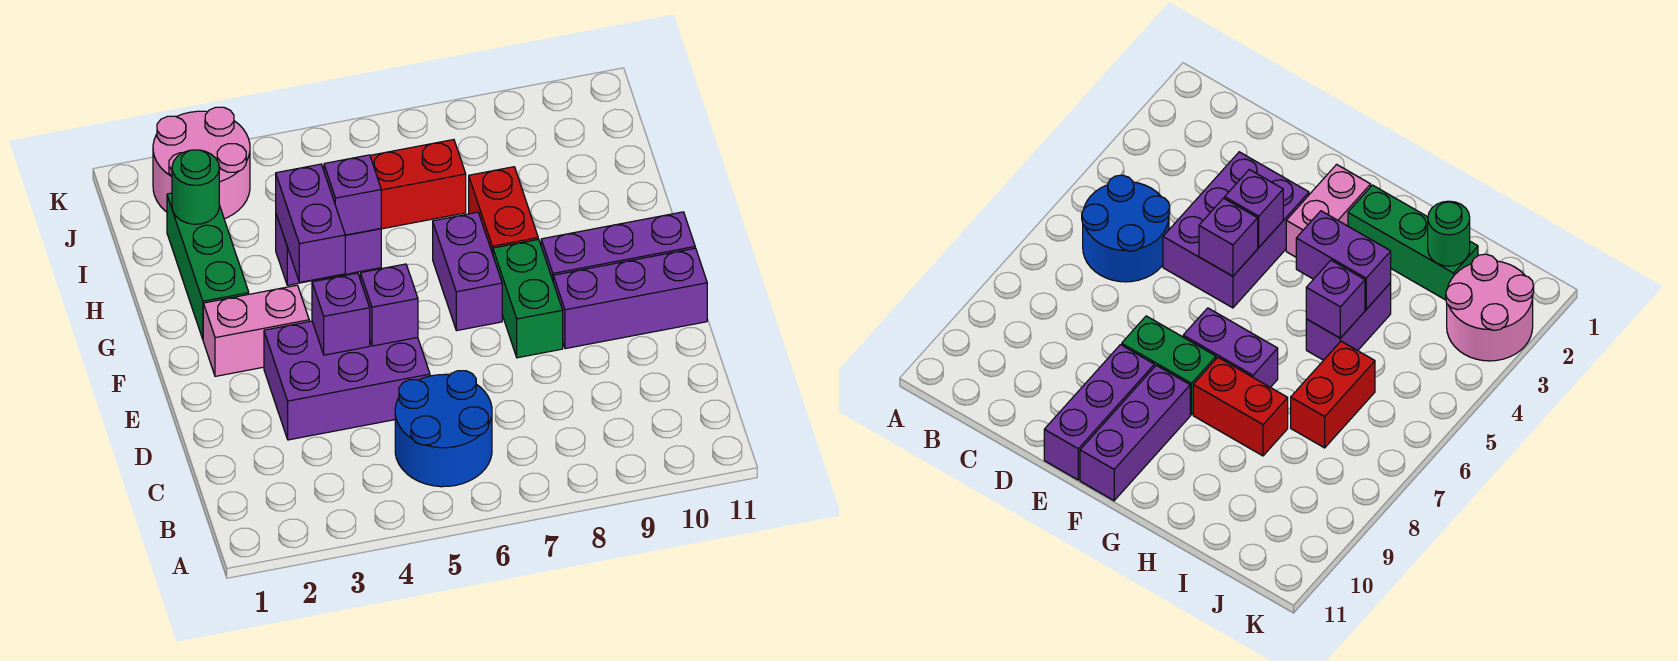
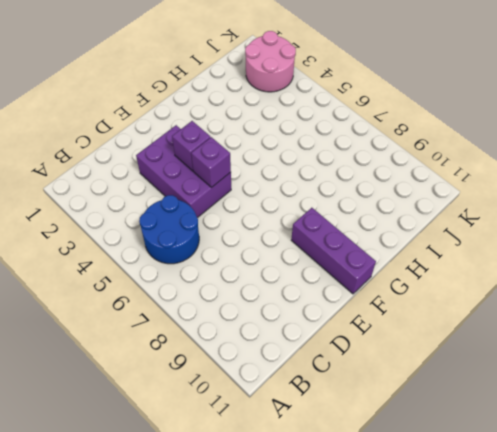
none -> green brick E8:F8 level 1
none -> purple brick E9:E11 level 1
none -> pink brick F2:F3 level 1

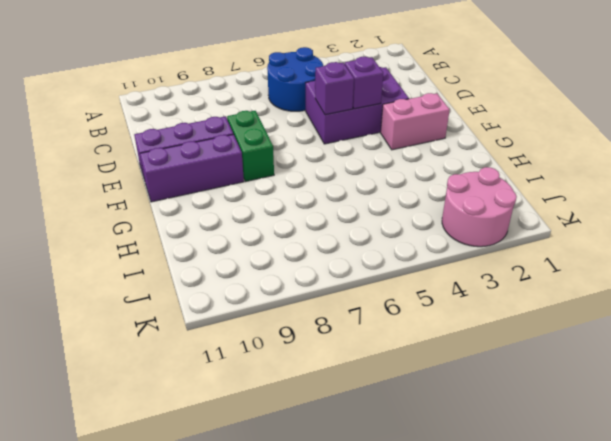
none -> purple brick F7:G7 level 1
none -> green brick G2:I2 level 1
none -> red brick G8:H8 level 1

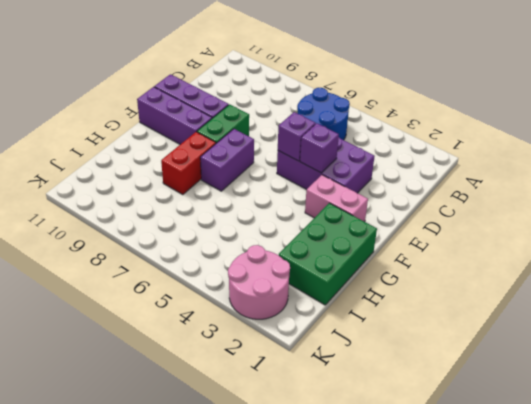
green brick G1:I2 level 1 -> green brick G2:I2 level 1
none -> purple brick H4:H5 level 1
none -> red brick I6:I7 level 1
none -> purple brick G4:H4 level 2

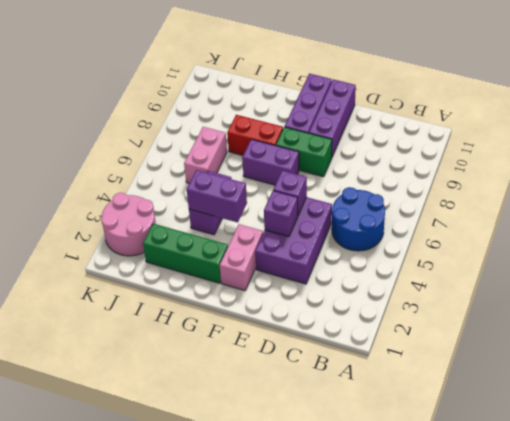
pink brick I6:I7 level 1 -> red brick I6:I7 level 1
none -> purple brick H5 level 2
none -> green round brick I2 level 2

